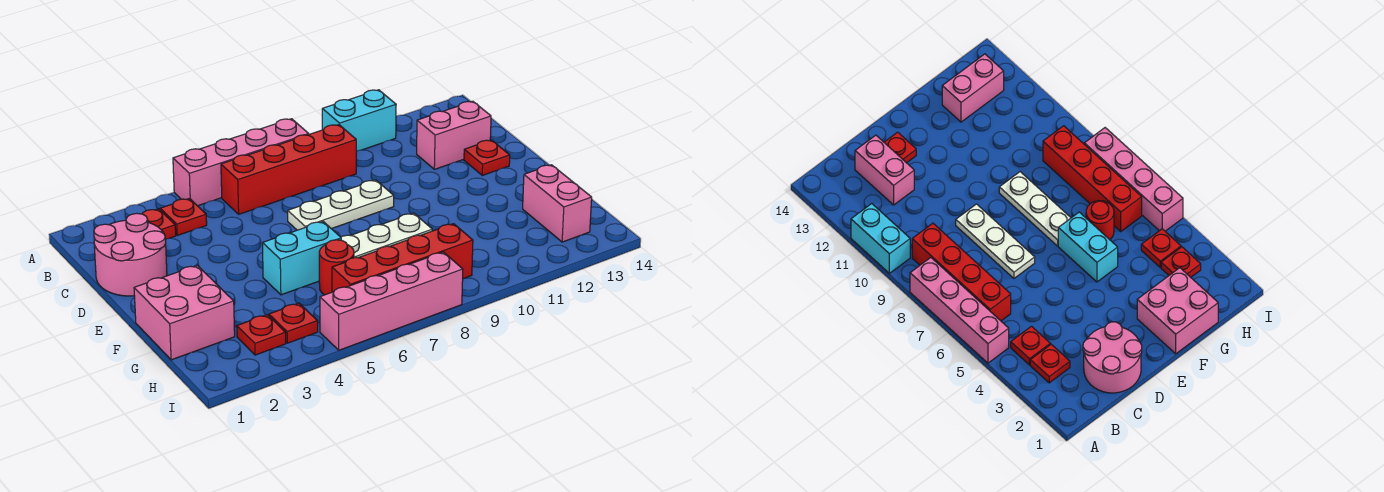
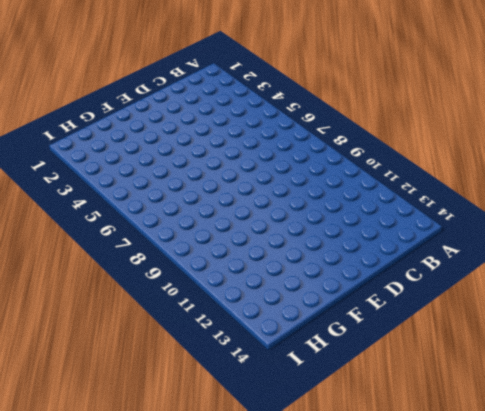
none -> pink brick A5:A8 level 1
none -> cyan brick A10:A11 level 1
none -> red plate B3 level 1

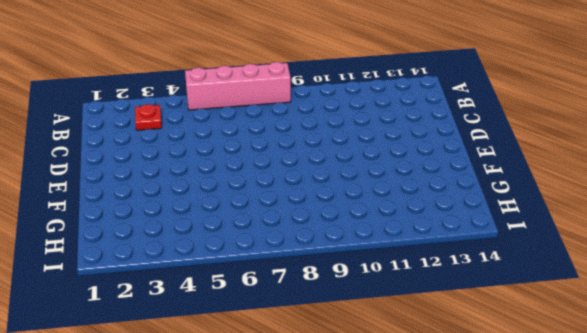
none -> cyan brick A10:A11 level 1
none -> red plate B4 level 1
none -> red brick B6:B9 level 1

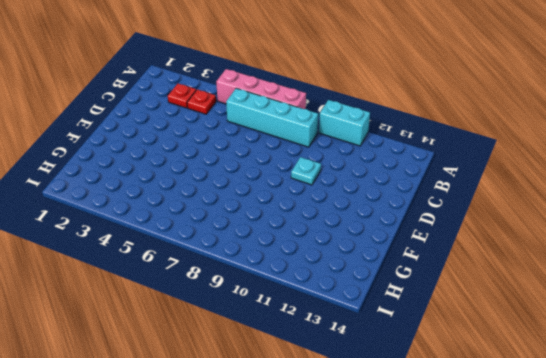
cyan brick B6:B9 level 1 -> red brick B6:B9 level 1
cyan plate D10 level 1 -> none
none -> pink round brick C1:D2 level 1
none -> pink brick C12:C13 level 1
none -> white plate D7:D9 level 1

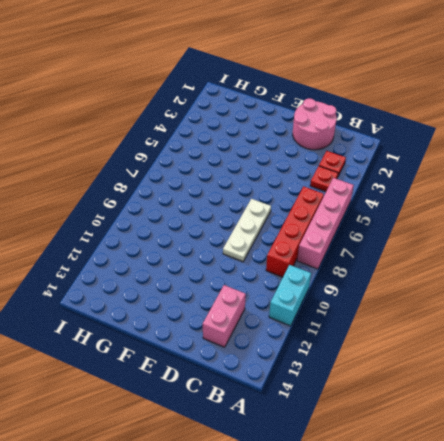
none -> red plate D13 level 1
none -> pink brick F1:G2 level 1
none -> cyan brick F5:F6 level 1

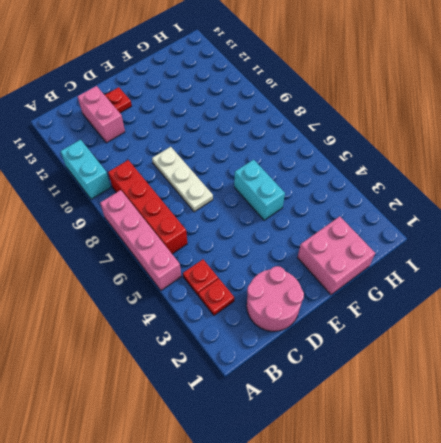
none -> white plate F7:F9 level 1
none -> red round brick G6 level 1
none -> pink brick G13:H13 level 1

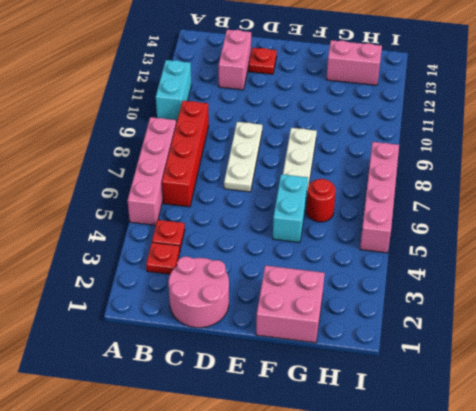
none -> red plate H3 level 1
none -> red plate H4 level 1
none -> red brick H6:H9 level 1

